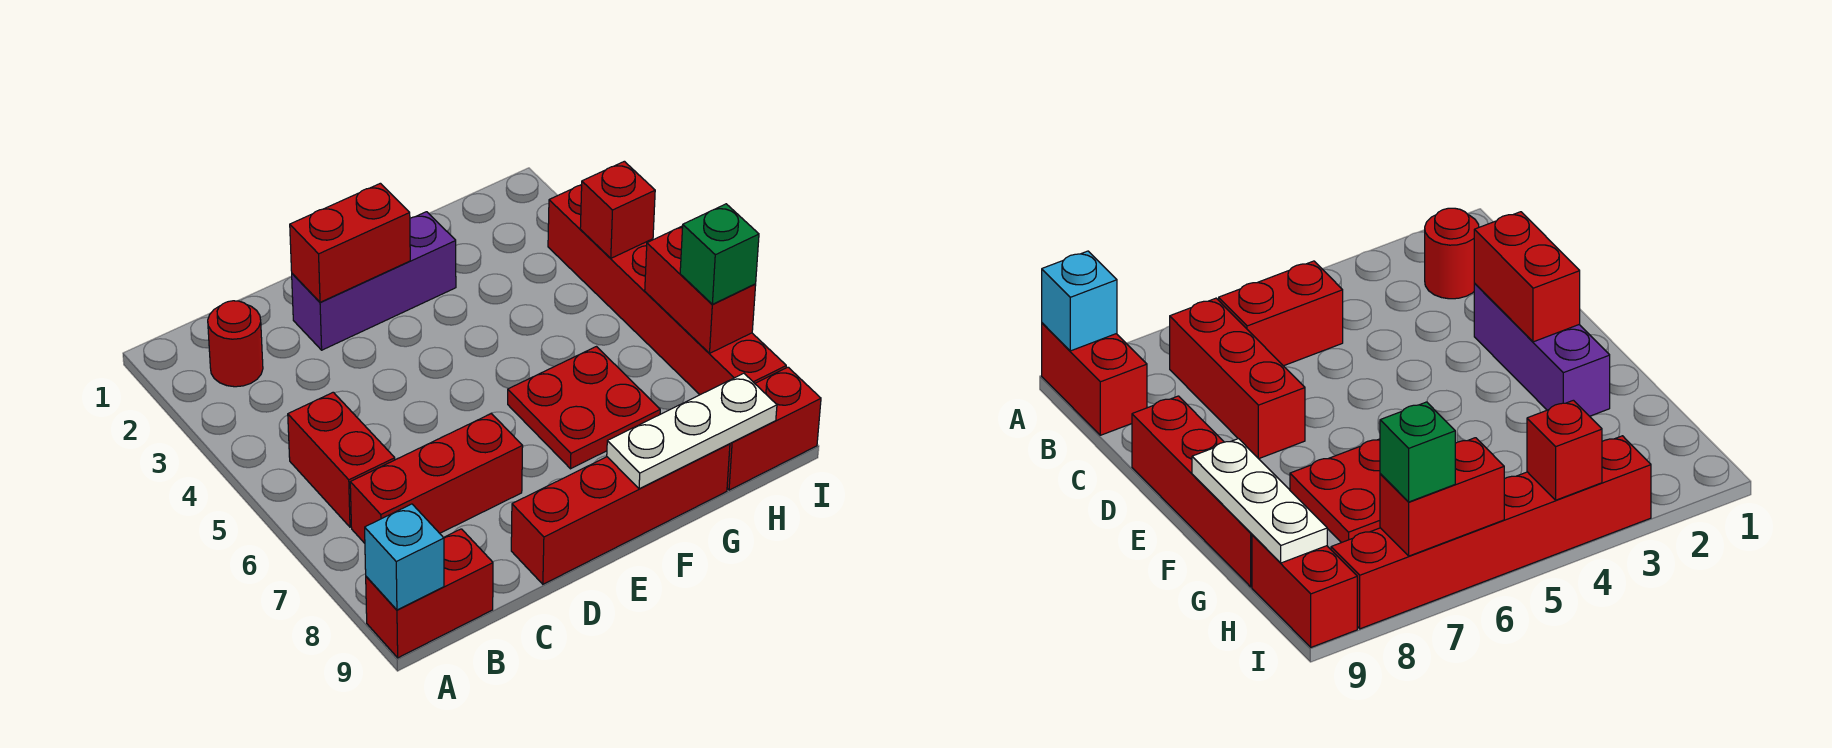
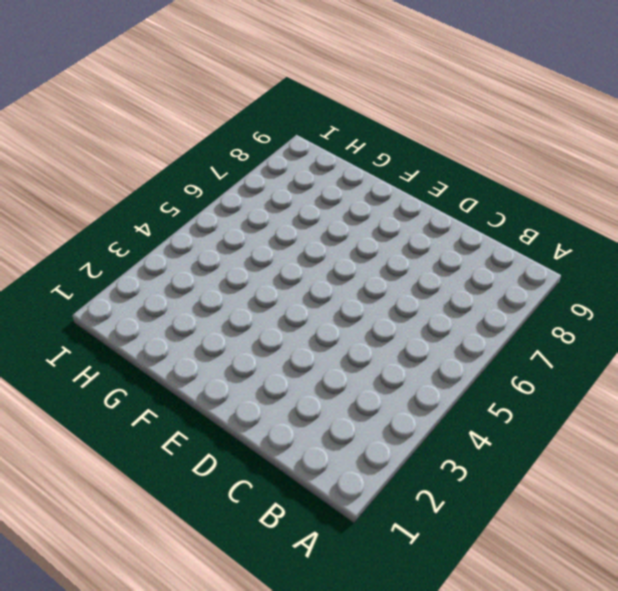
none -> red brick A9:B9 level 1
none -> red round brick B2 level 1
none -> red brick B5:B6 level 1

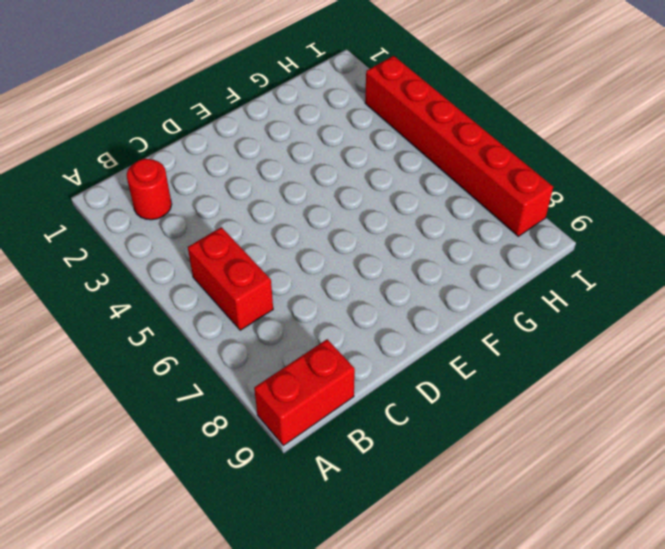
none -> red brick B7:D7 level 1
none -> purple brick D2:F2 level 1
none -> red brick D9:G9 level 1

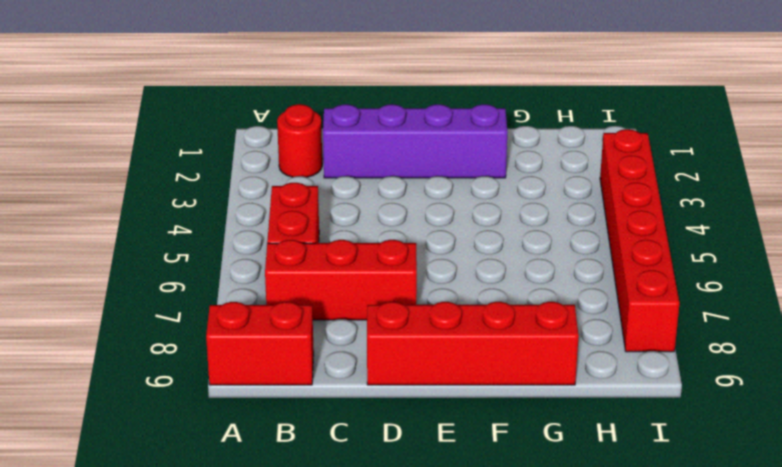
purple brick C2:F2 level 1 -> purple brick D2:F2 level 1
none -> red plate F6:G7 level 1
none -> red brick H9:I9 level 1
none -> cyan brick A9 level 2

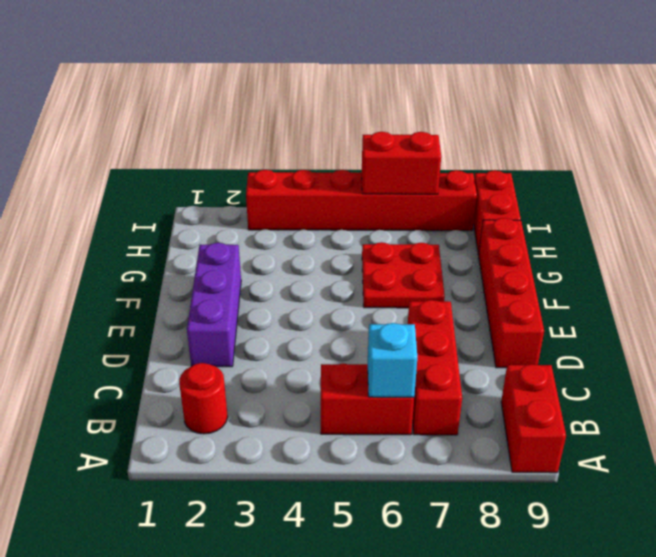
cyan brick B6 level 2 -> cyan brick A9 level 2
none -> red brick D2:E2 level 2
none -> white plate F9:H9 level 2
none -> red brick I4 level 2

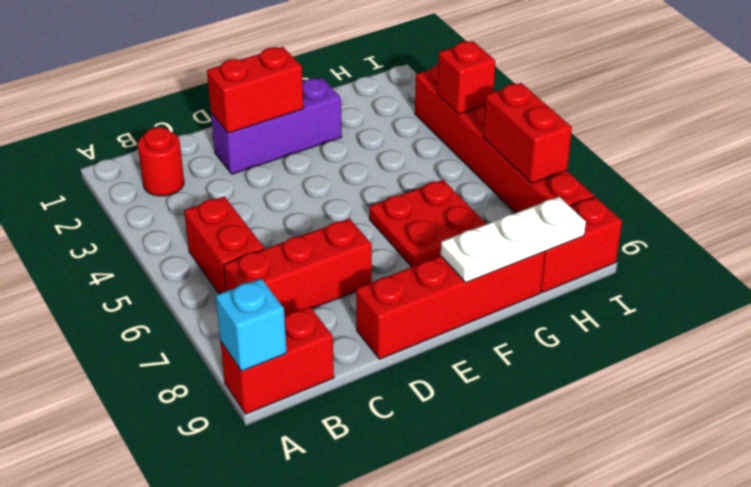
none -> green brick I7 level 3

